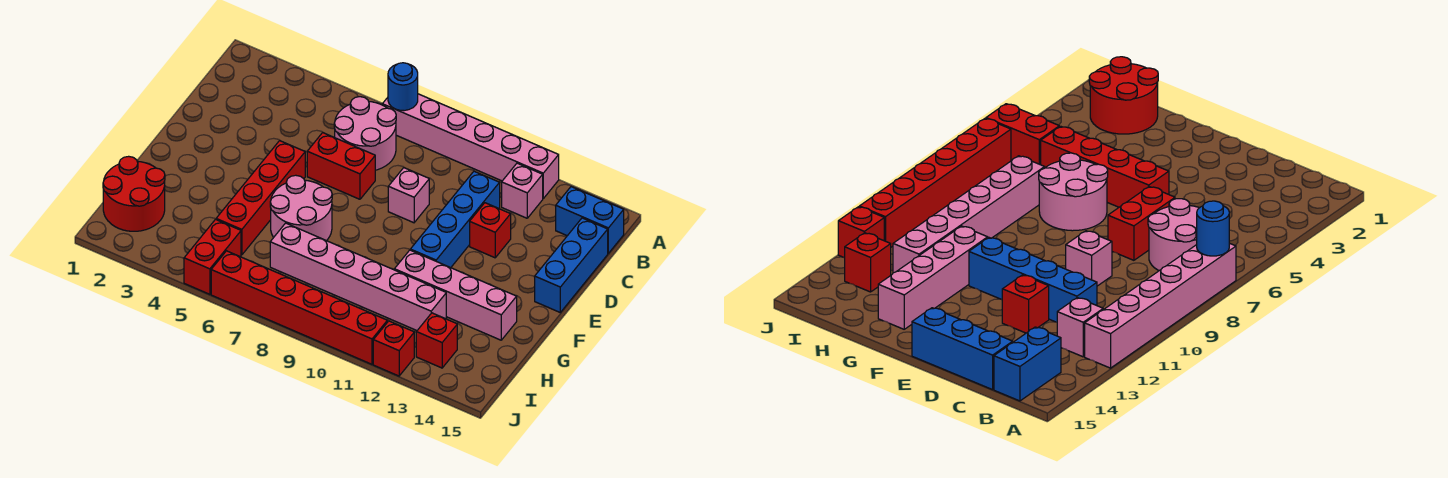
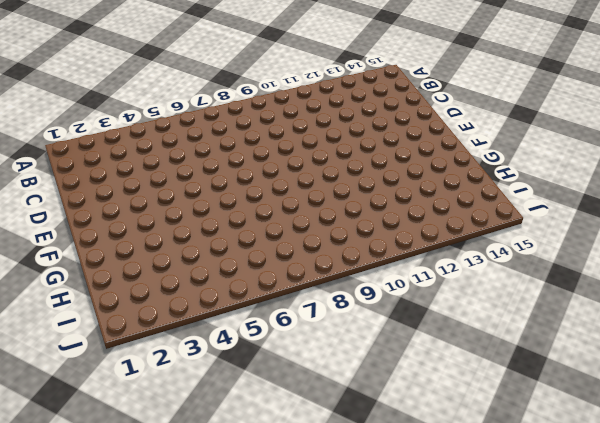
none -> pink brick A7:A12 level 1
none -> pink round brick B6:C7 level 1
none -> pink brick B12 level 1

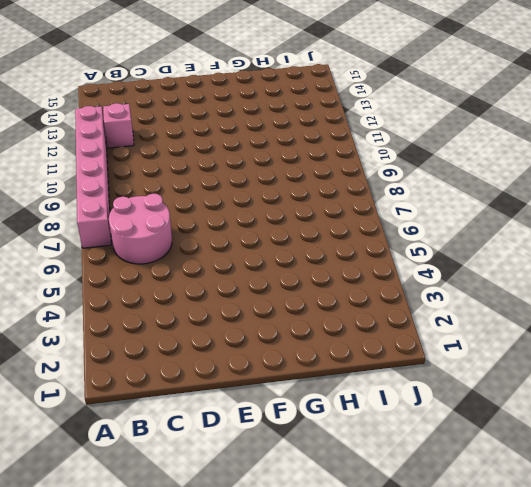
none -> blue brick B14:B15 level 1
none -> blue brick C11:F11 level 1
none -> blue brick C15:E15 level 1

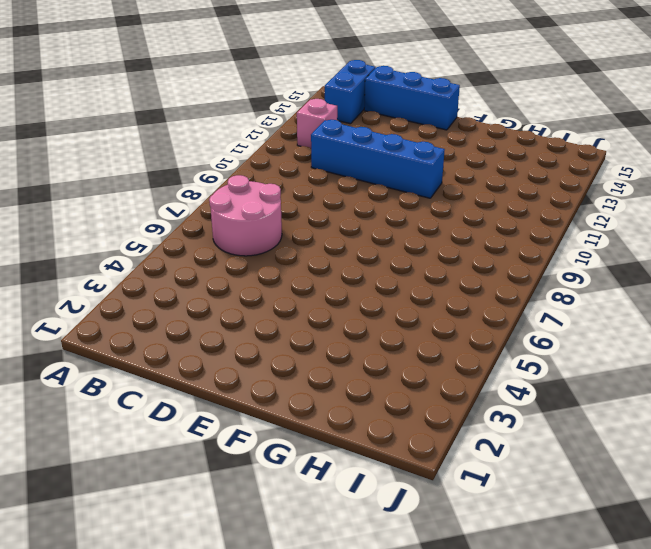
none -> pink brick A7:A12 level 1
none -> red brick D6:D7 level 1
none -> pink brick D9 level 1

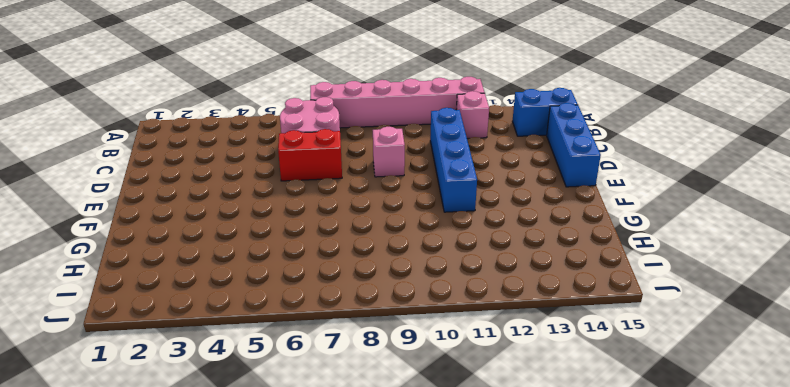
none -> red brick D12 level 1
none -> red brick E5:H5 level 1
none -> pink round brick F6:G7 level 1

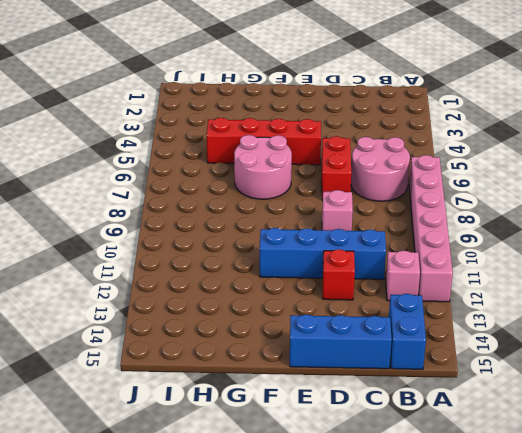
none -> pink brick G11:G14 level 1
none -> red round brick H1:I2 level 1
none -> pink brick H7:H12 level 1

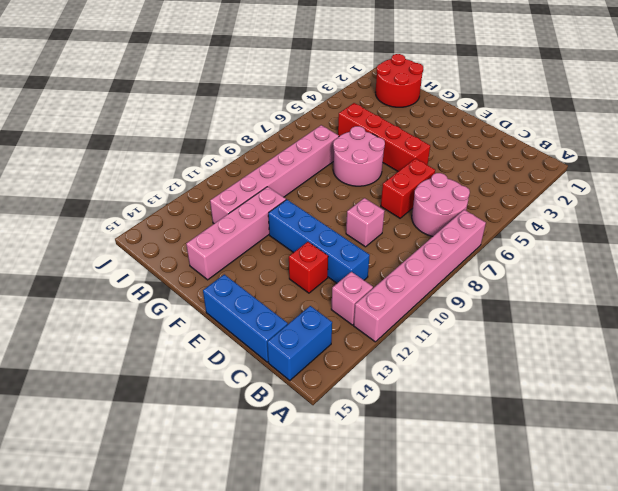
none -> red brick I5:J5 level 1
none -> red brick I13 level 1
none -> red brick J6:J11 level 1

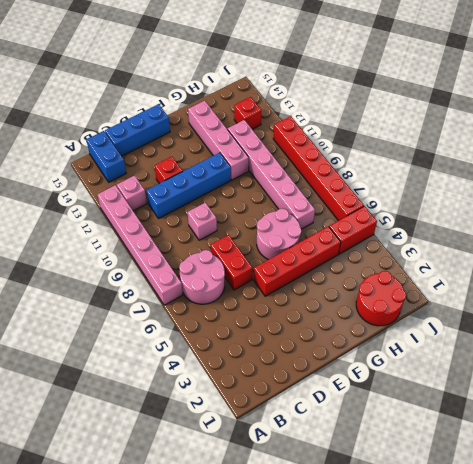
none -> red brick J12 level 1
none -> blue round brick A7 level 2

